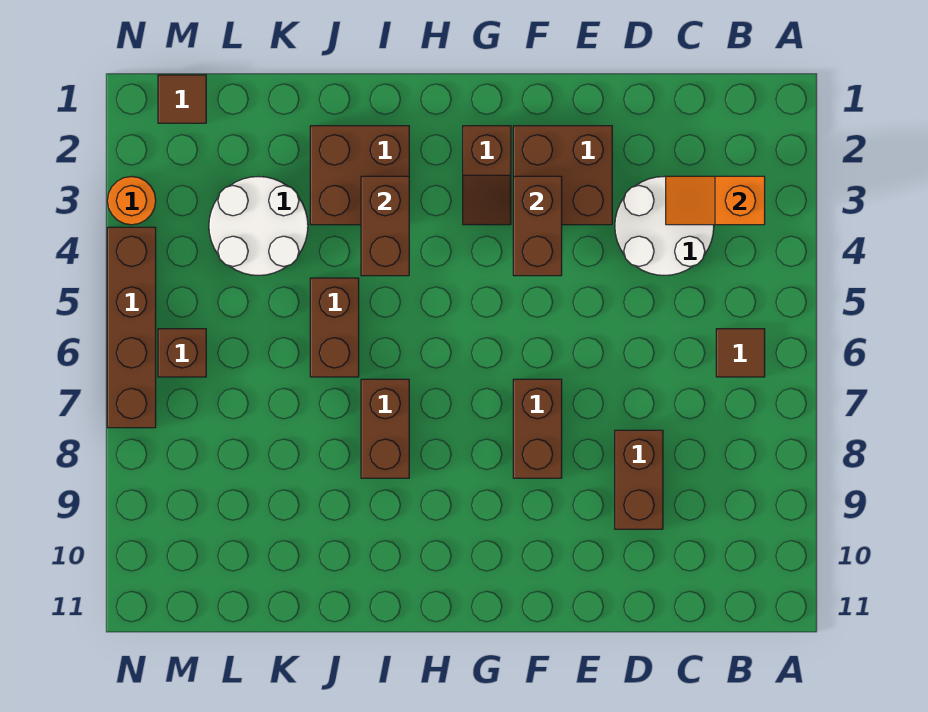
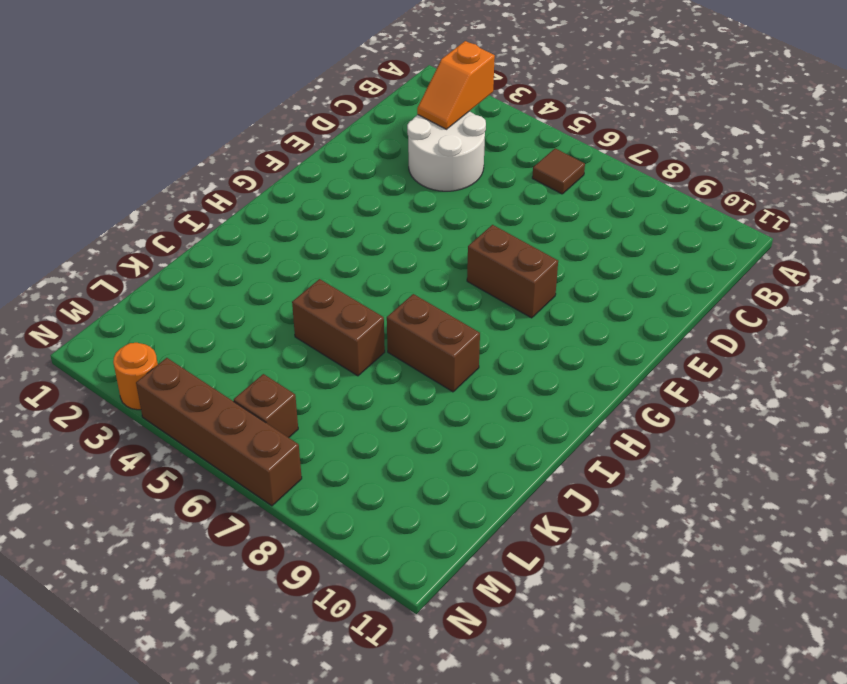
none -> brown brick D8:D9 level 1
none -> brown brick E2:F3 level 1
none -> brown slope G2:G3 level 1 top 2

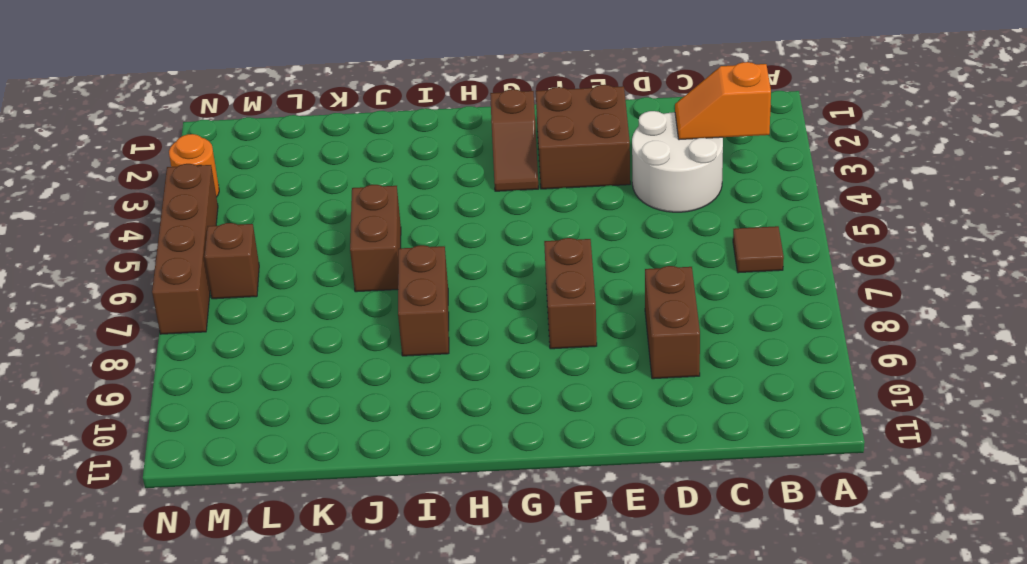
none -> brown brick I2:J3 level 1
none -> white round brick K3:L4 level 1
none -> brown tile M1 level 1

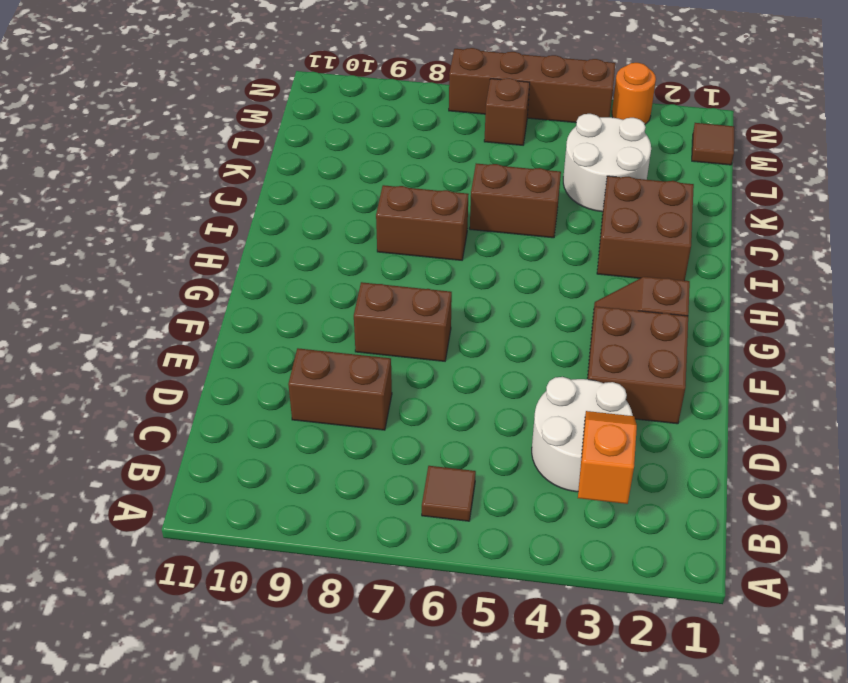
none -> brown brick F3:F4 level 2
none -> brown brick I3:I4 level 2

